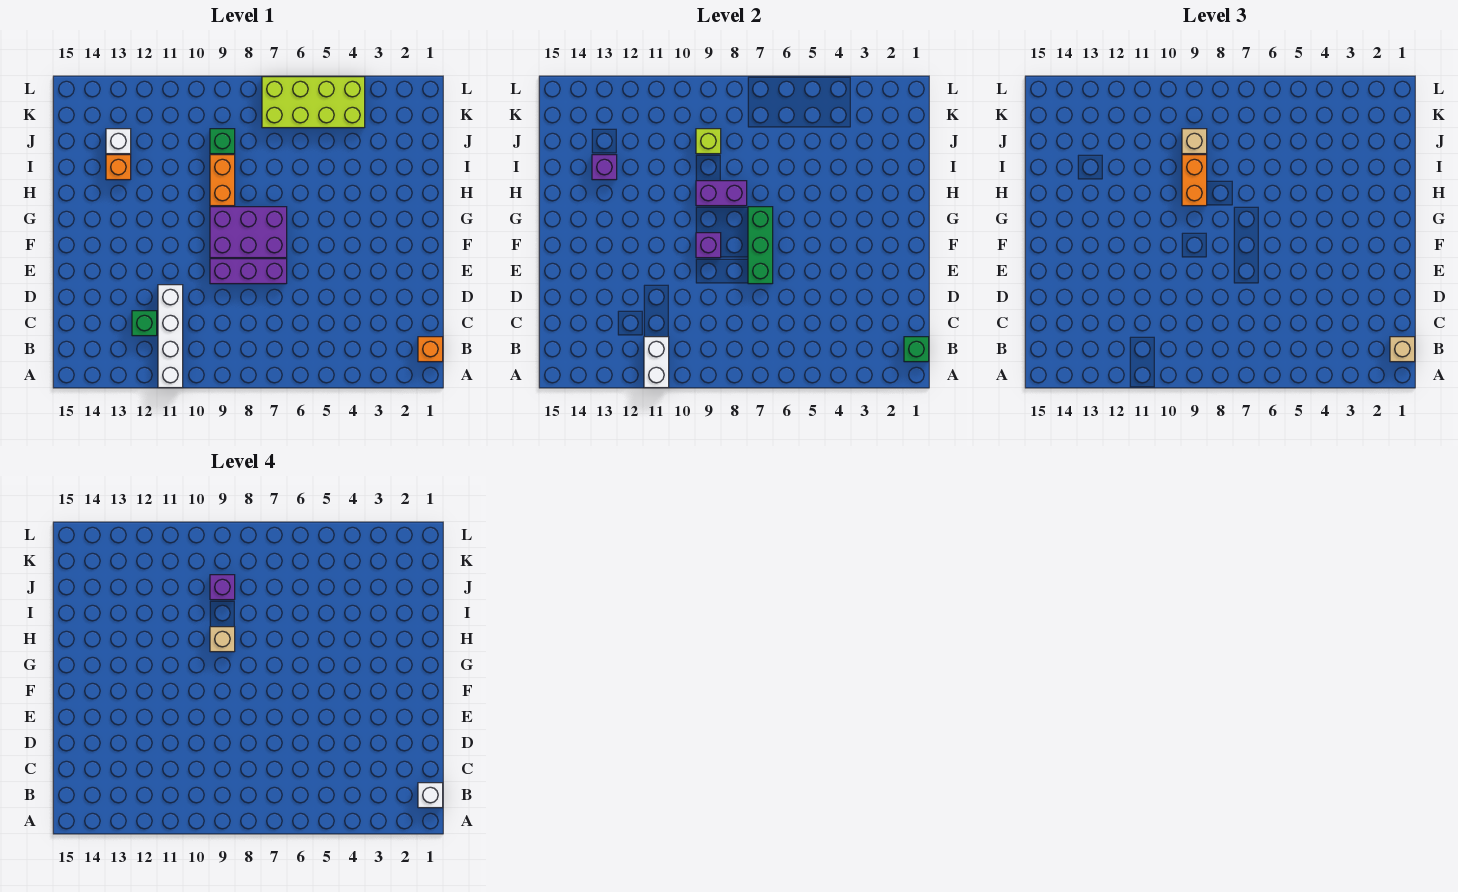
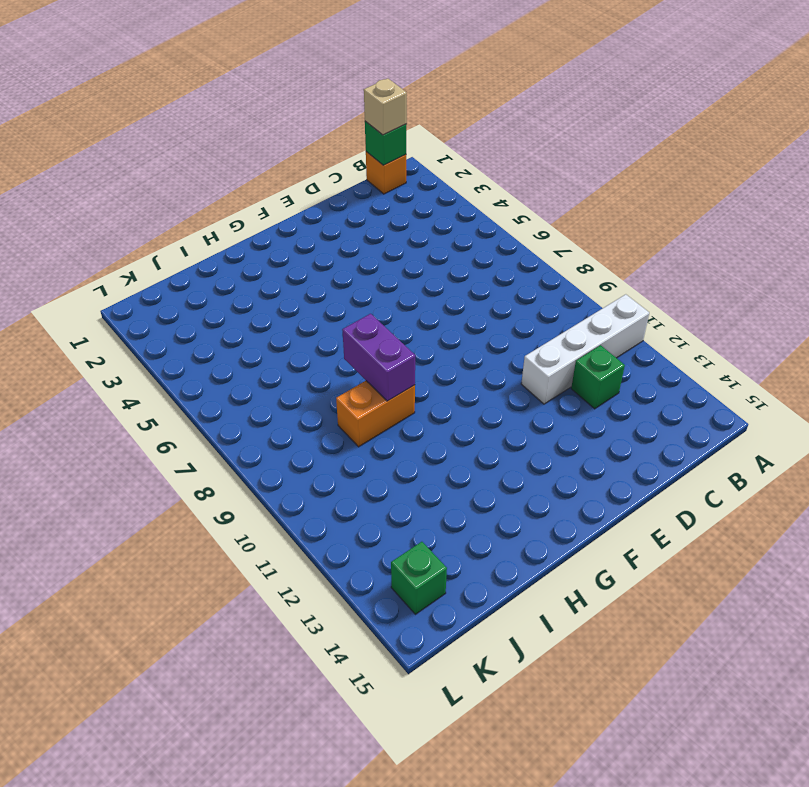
green brick K14 level 1 -> green brick J9 level 1
none -> purple brick E7:E9 level 1
none -> purple brick F7:G9 level 1
none -> orange brick I13 level 1

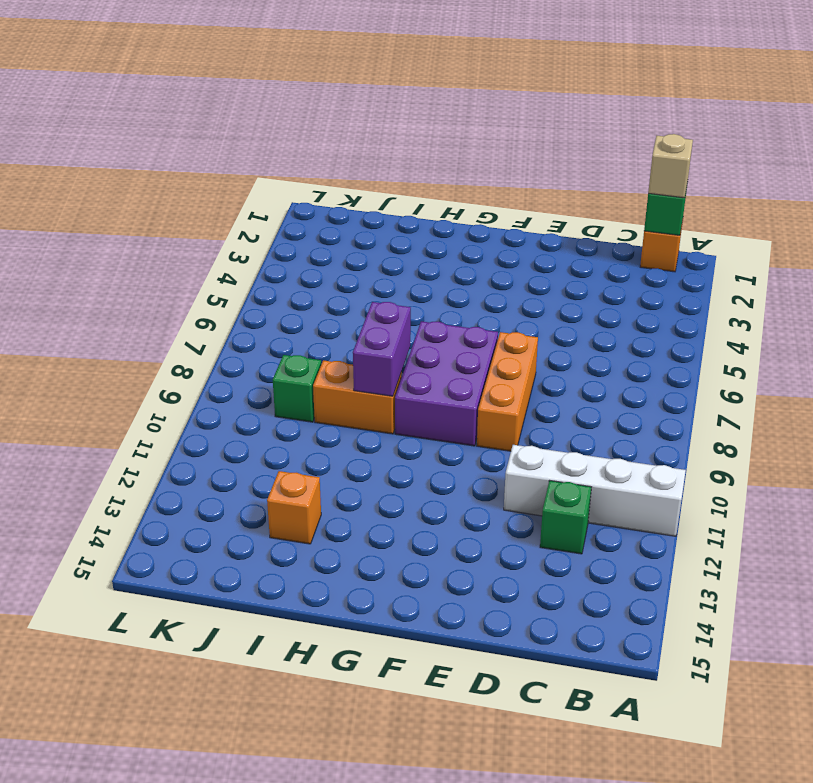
orange brick E7:E9 level 1 -> purple brick E7:E9 level 1
none -> white brick J13 level 1
none -> lime brick K4:L7 level 1
none -> white brick A11:B11 level 2

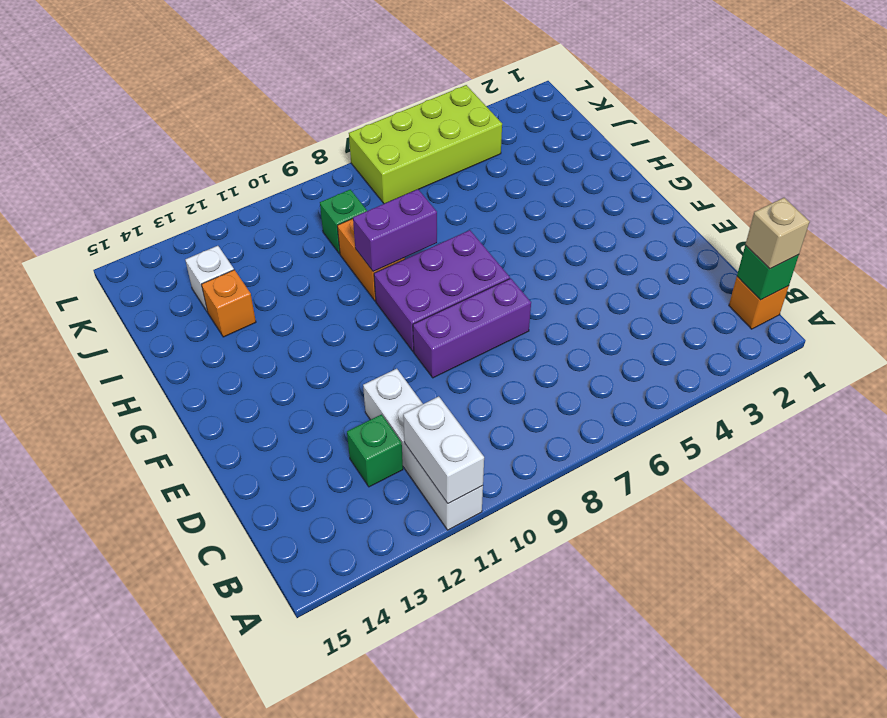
none -> green brick E7:G7 level 2
none -> purple brick F9 level 2
none -> purple brick I13 level 2

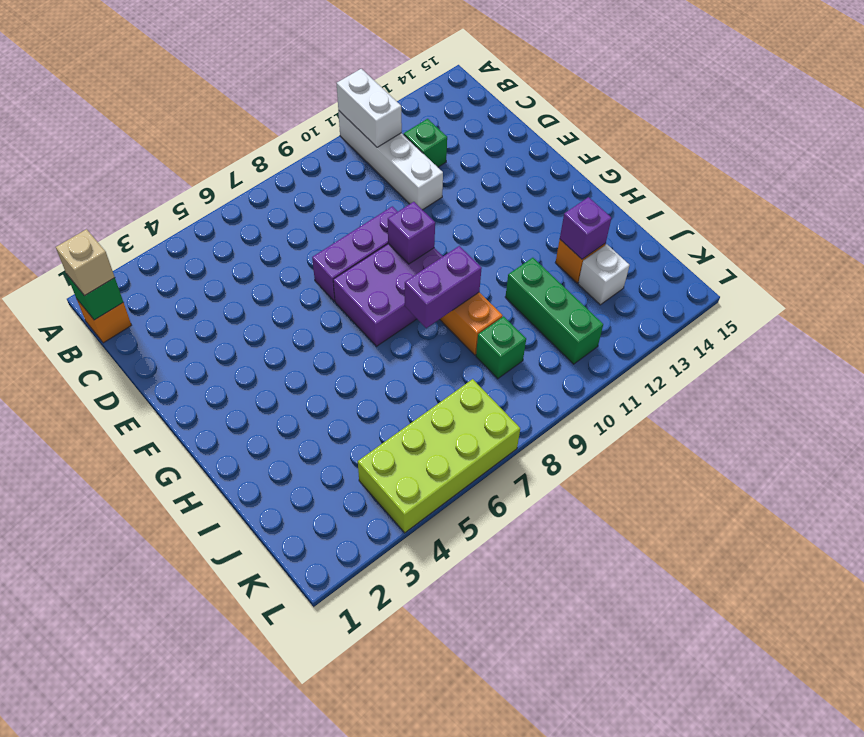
green brick I11:K11 level 1 -> green brick E7:G7 level 2
none -> lime brick J9 level 2
none -> orange brick H9:I9 level 3
none -> tan brick J9 level 3

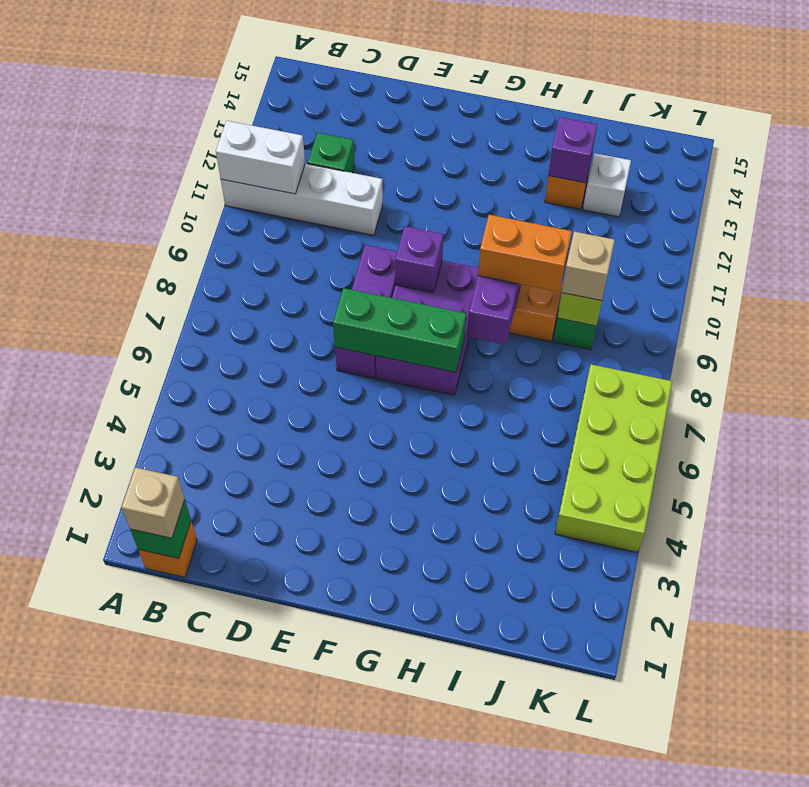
none -> white brick B1 level 4
none -> tan brick H9 level 4
none -> purple brick J9 level 4

